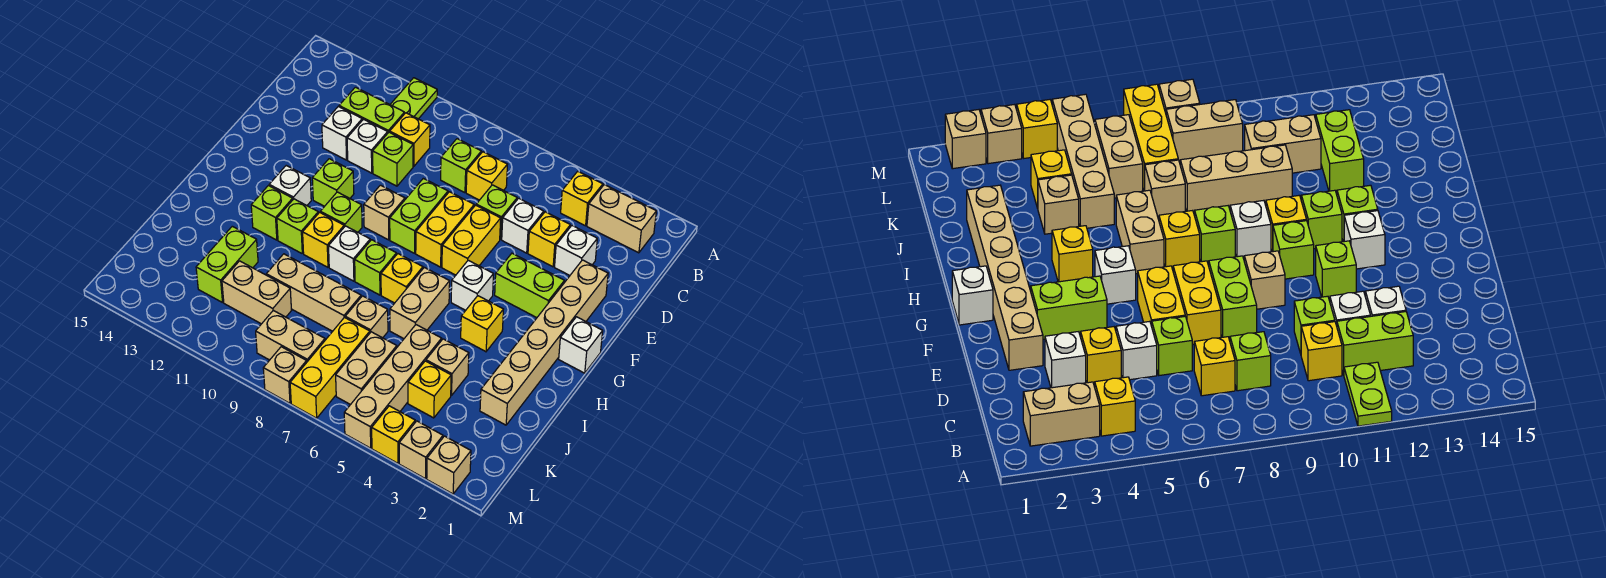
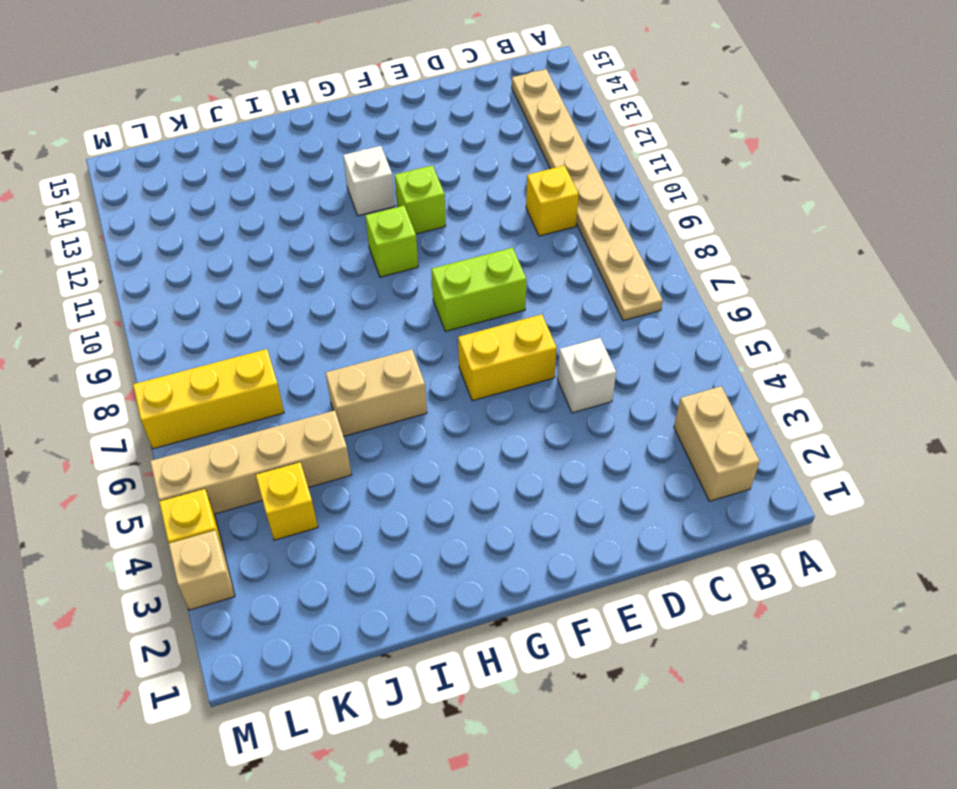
tan plate B7:B14 level 1 -> lime plate A11:B11 level 1
none -> yellow brick B4 level 1
none -> yellow brick C7 level 1
none -> lime brick C8 level 1
none -> lime brick C11:C12 level 1

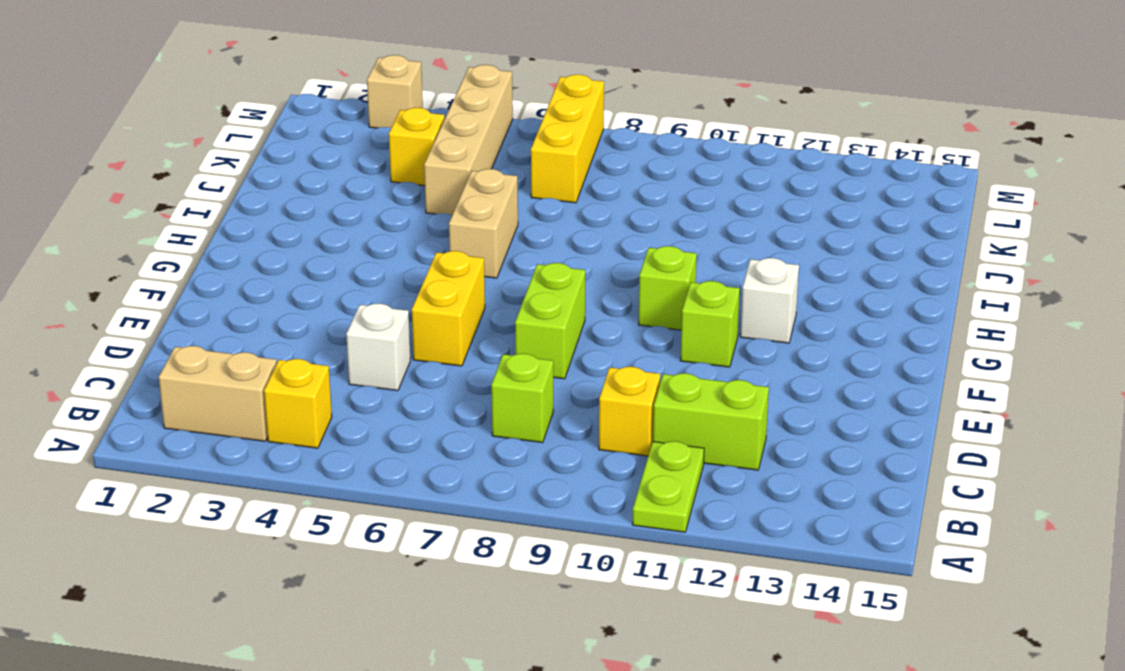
none -> yellow brick C7 level 1
none -> white brick D3 level 1
none -> yellow brick D4 level 1
none -> lime brick D6 level 1

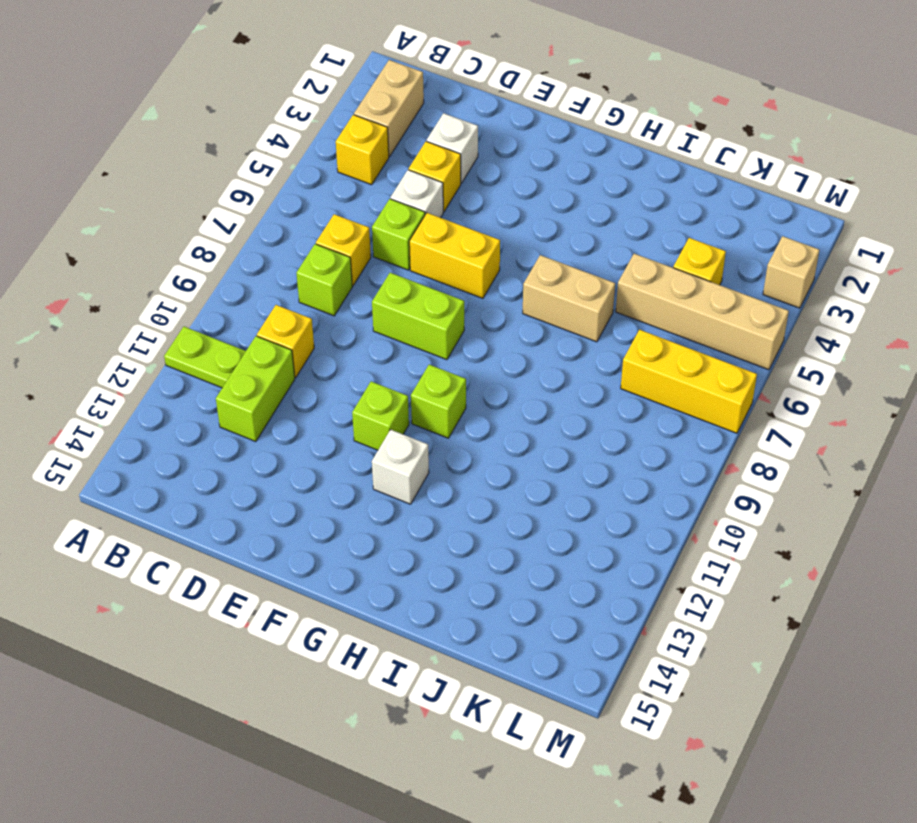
none -> lime brick D10 level 1
none -> white brick D11 level 1
none -> white brick D12 level 1
none -> tan brick E2:J2 level 1

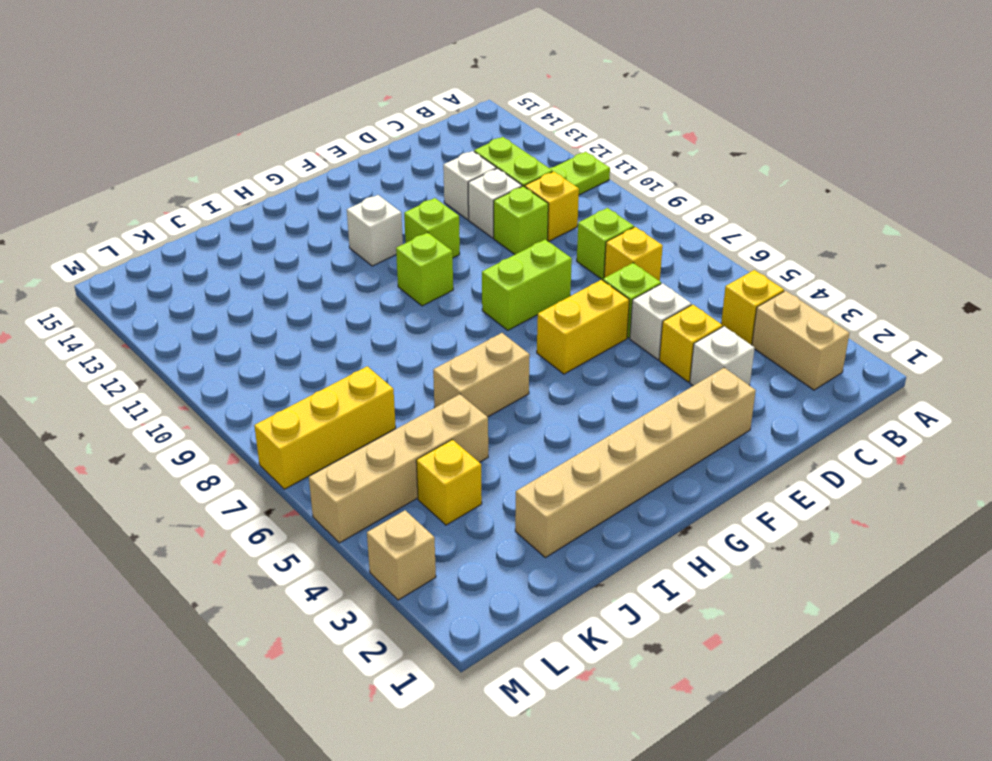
none -> yellow brick E7:F7 level 1
none -> lime brick F3:F4 level 1
none -> tan brick F9 level 1
none -> white brick G1 level 1

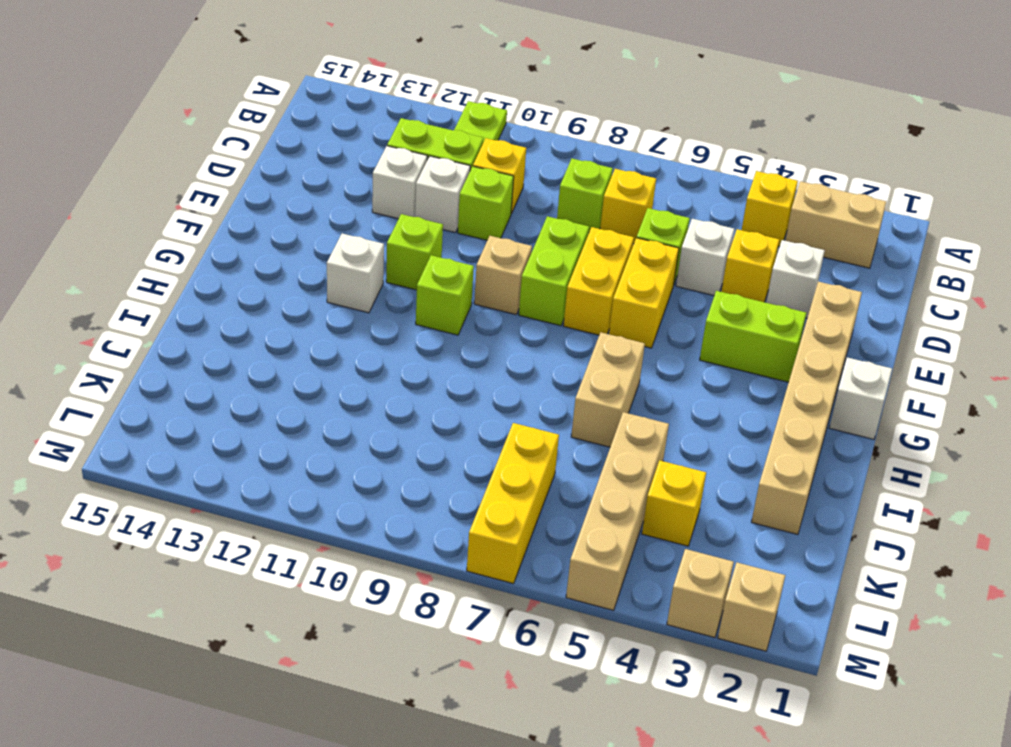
none -> white brick G5 level 1
none -> yellow brick H4 level 1
none -> yellow brick H7 level 1
none -> lime brick H8 level 1

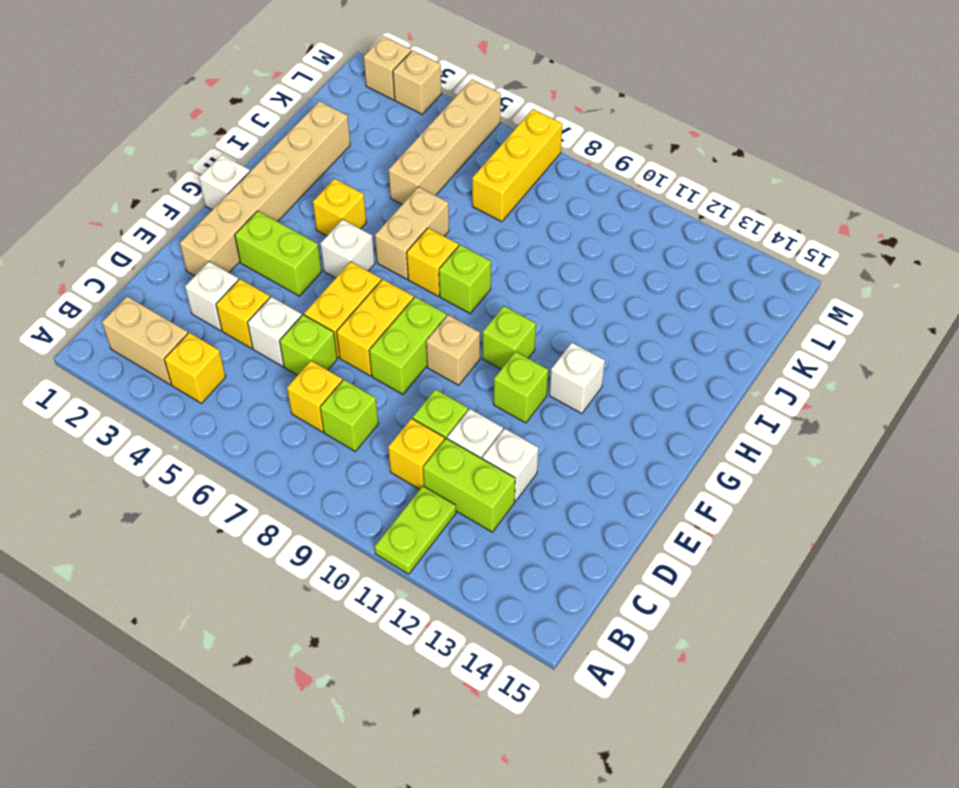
none -> white brick H9 level 1
none -> yellow brick H10 level 1
none -> lime brick H11 level 1
none -> lime brick H12 level 1

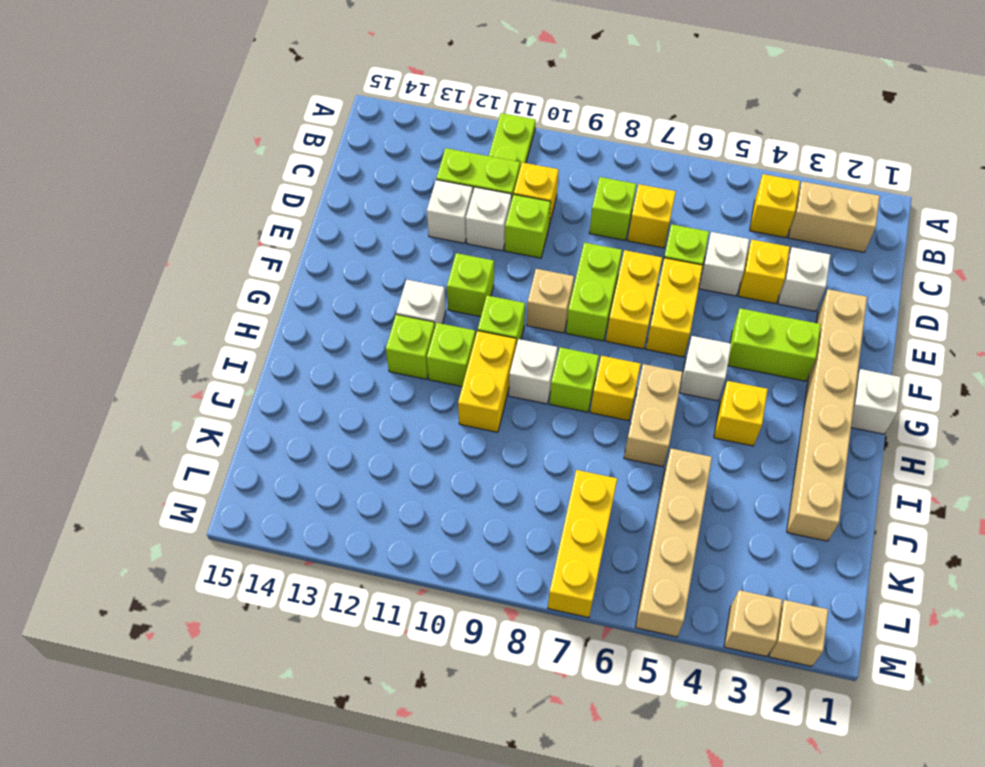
yellow brick H10:I10 level 1 -> yellow brick H10 level 1
none -> tan brick J4 level 1
none -> tan brick J7 level 1
none -> tan brick J8:J10 level 1
none -> lime brick J12:K12 level 1

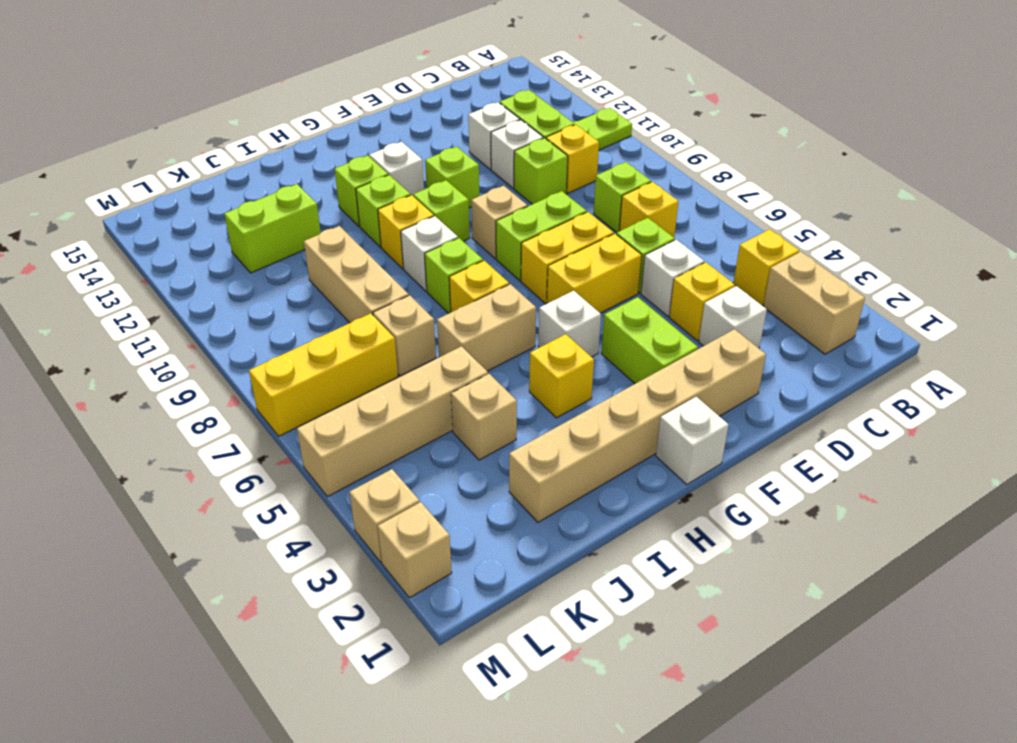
none -> yellow brick K4 level 1
none -> tan brick K6:L6 level 1
none -> tan brick K10:K11 level 1
none -> tan brick L8:L9 level 1

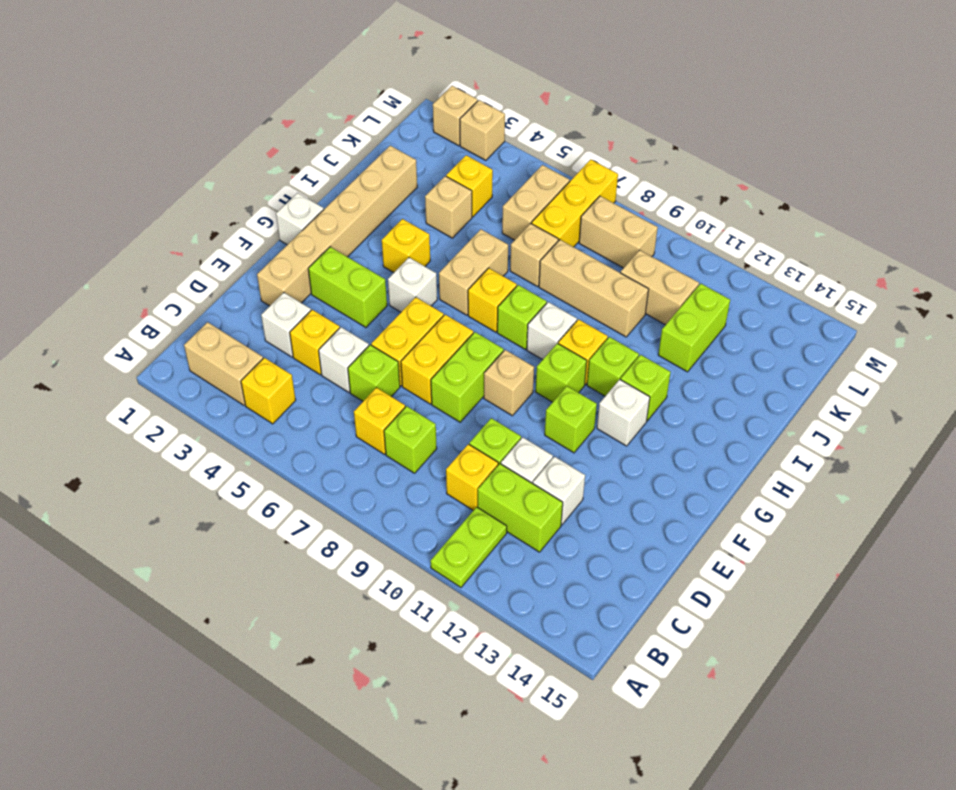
none -> tan brick J5:M5 level 1
none -> yellow brick M4 level 1
none -> tan brick M8 level 1

